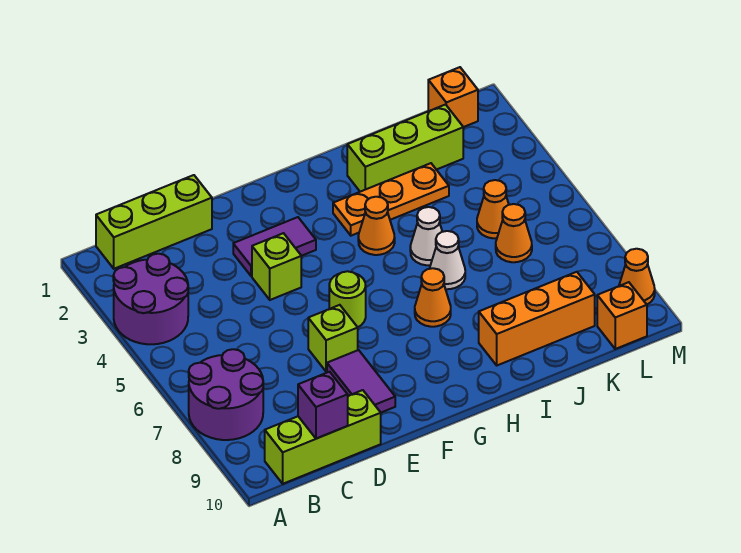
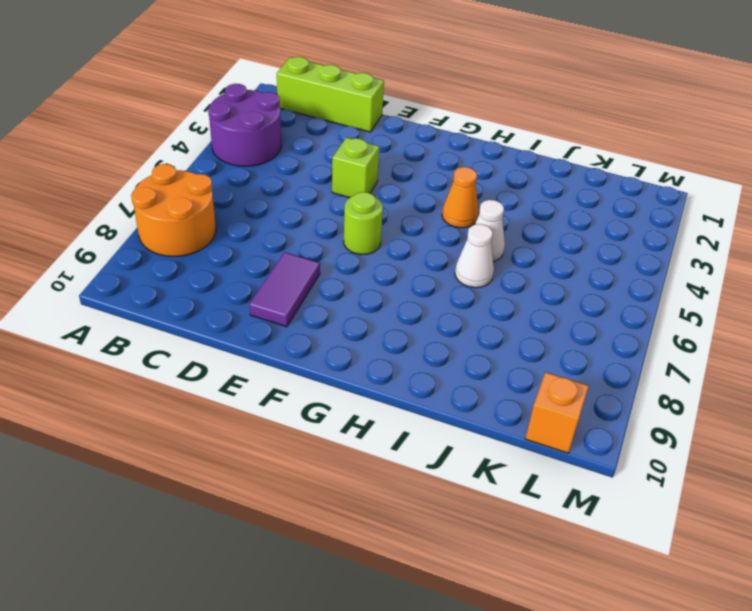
orange round brick A7:B8 level 1 -> purple round brick A7:B8 level 1
none -> lime brick B10:D10 level 1
none -> purple tile E3:F3 level 1
none -> lime brick E7 level 1

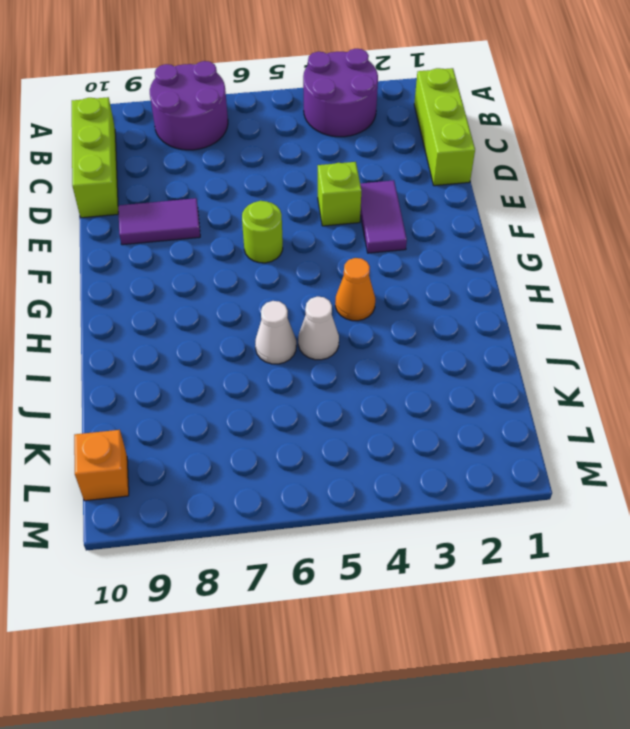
none -> lime brick E7 level 1
none -> orange plate H3:J3 level 1
none -> orange cone H7 level 1

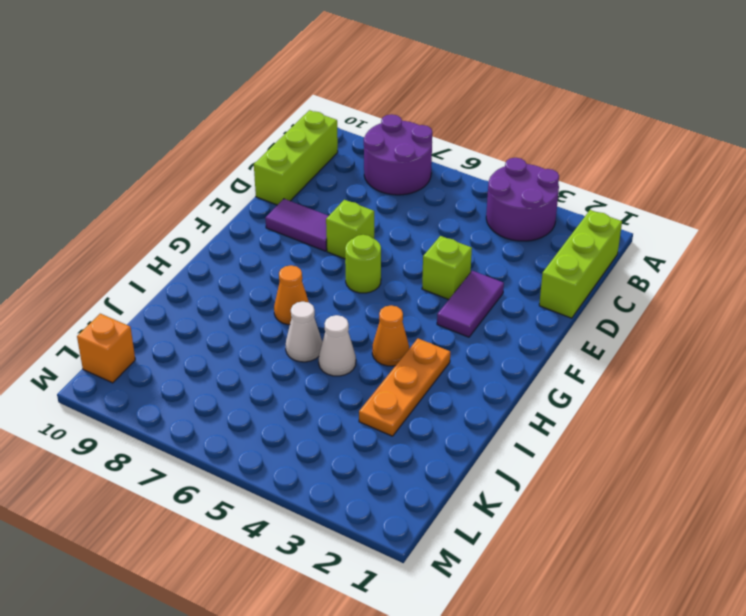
none -> lime brick I2:K2 level 1
none -> orange brick I9:K9 level 1
none -> orange cone K5 level 1

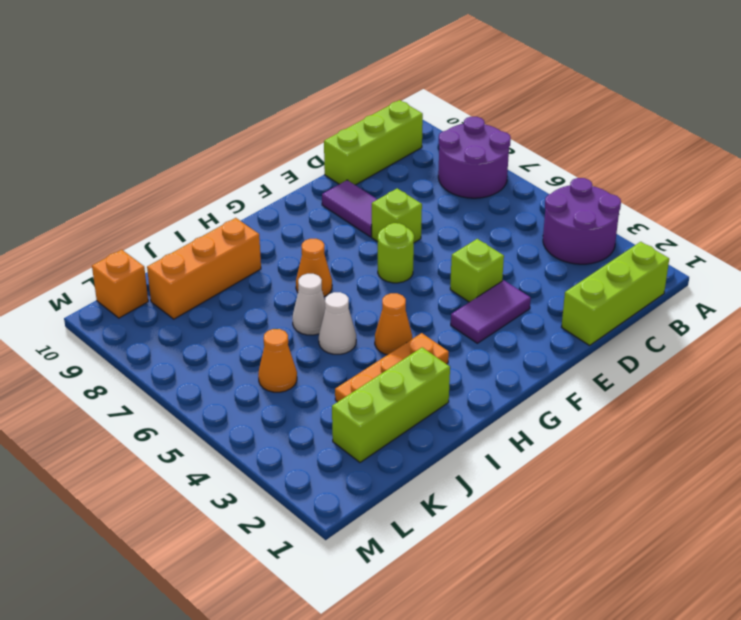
none -> orange cone K6 level 1
none -> orange brick L1 level 1
none -> orange cone M9 level 1

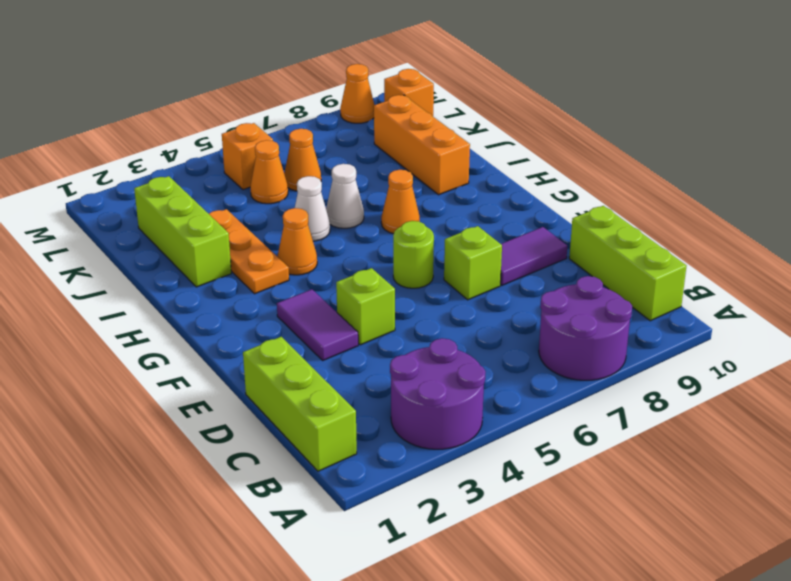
orange brick L5 level 1 -> orange brick L1 level 1
none -> purple brick C10 level 2

